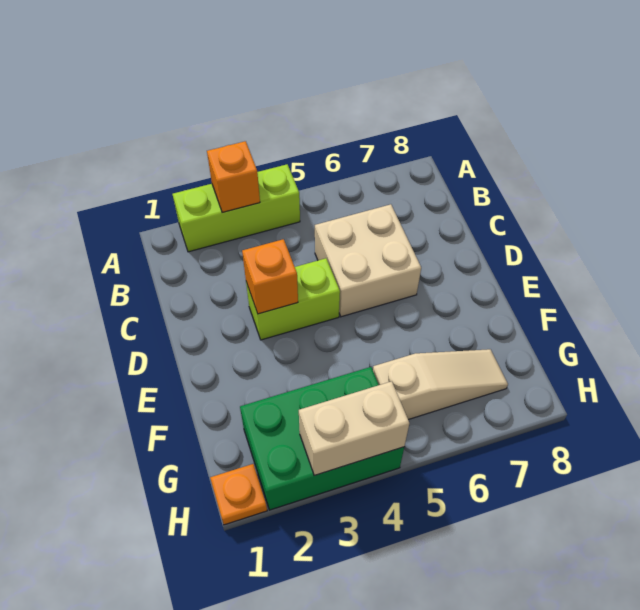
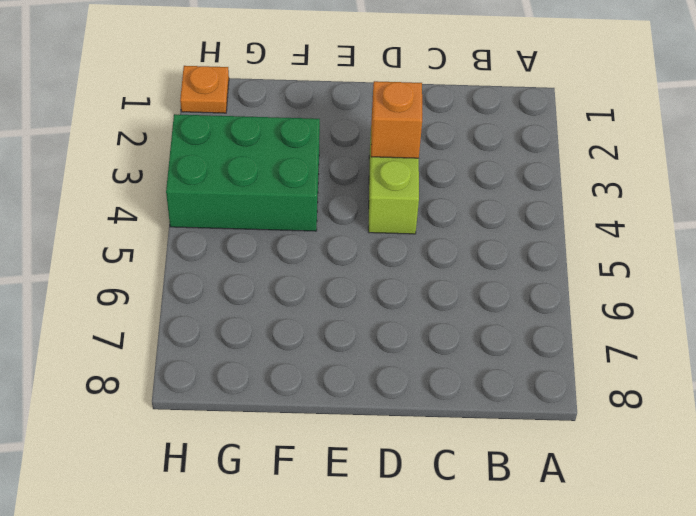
green brick F3:H4 level 1 -> green brick G2:H4 level 1
none -> lime brick A2:A4 level 1
none -> tan brick C5:D6 level 1

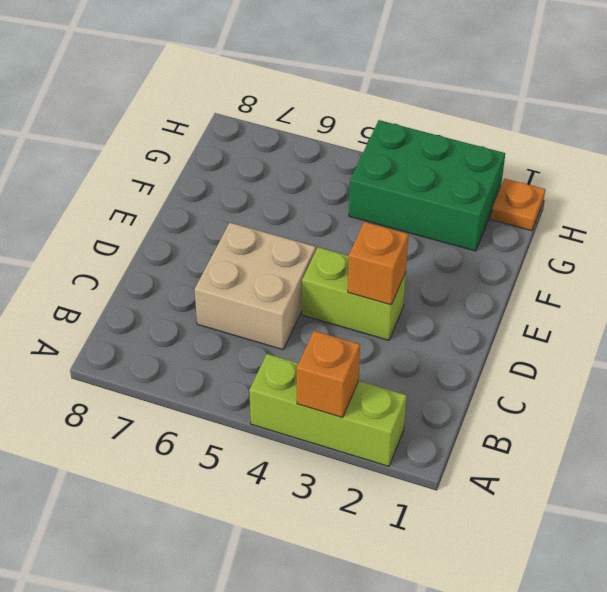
none -> tan slope G5:G7 level 1 top 5
none -> tan brick H3:H4 level 2

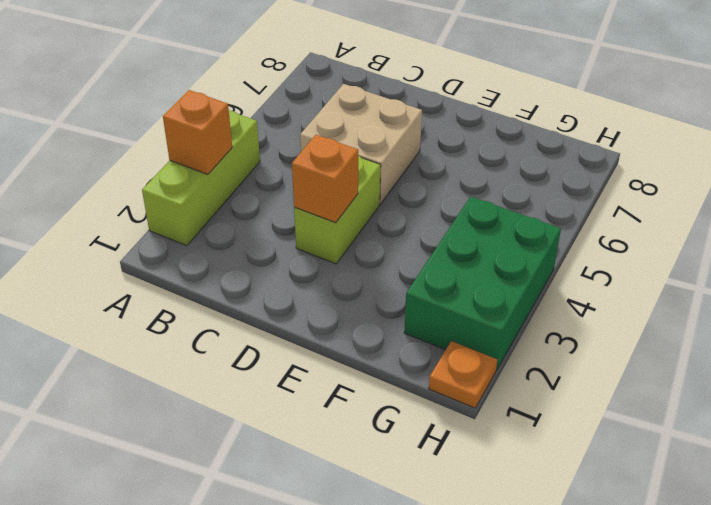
none -> tan slope G5:G7 level 1 top 5
none -> tan brick H3:H4 level 2

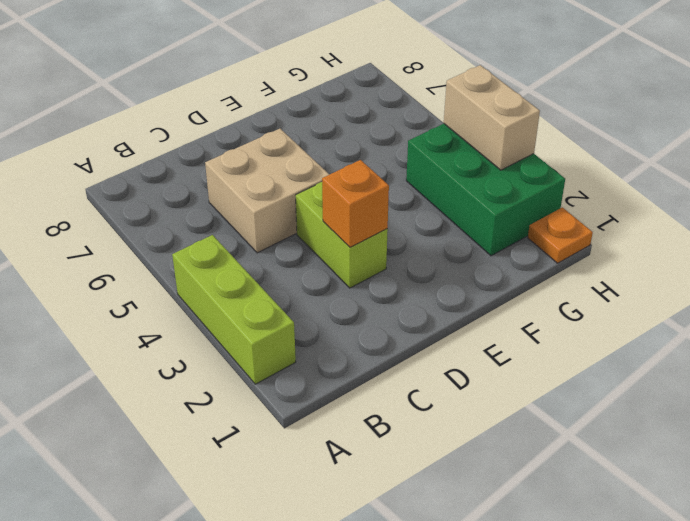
none -> tan slope G5:G7 level 1 top 5
none -> orange brick A3 level 2

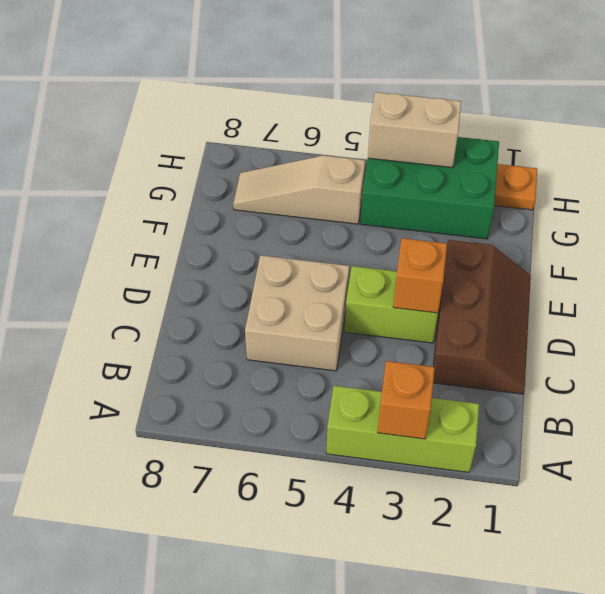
brown slope C1:E2 level 1 top 2 -> none

